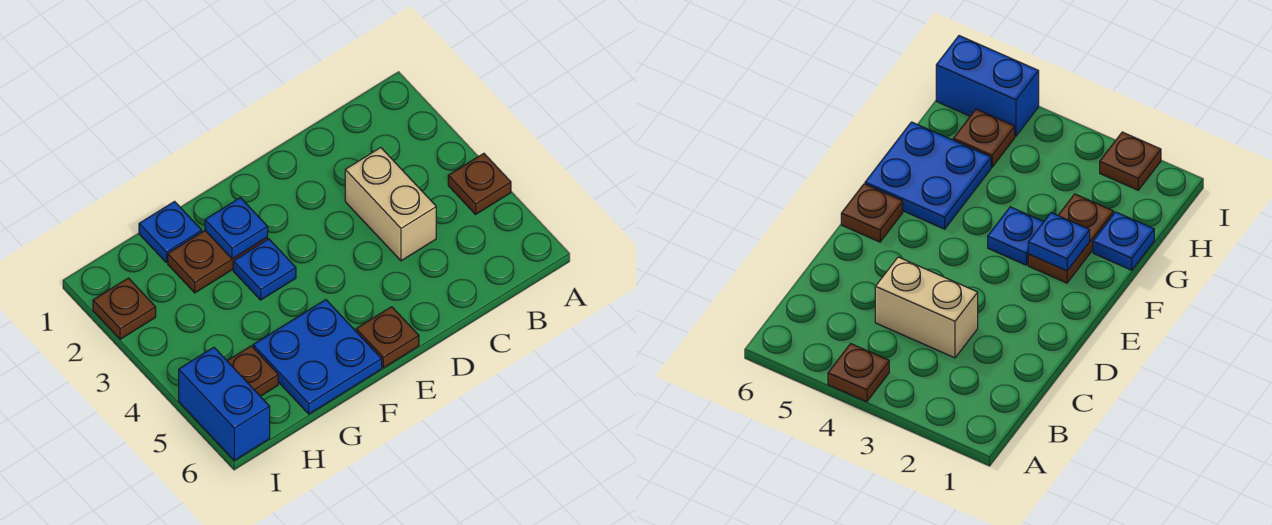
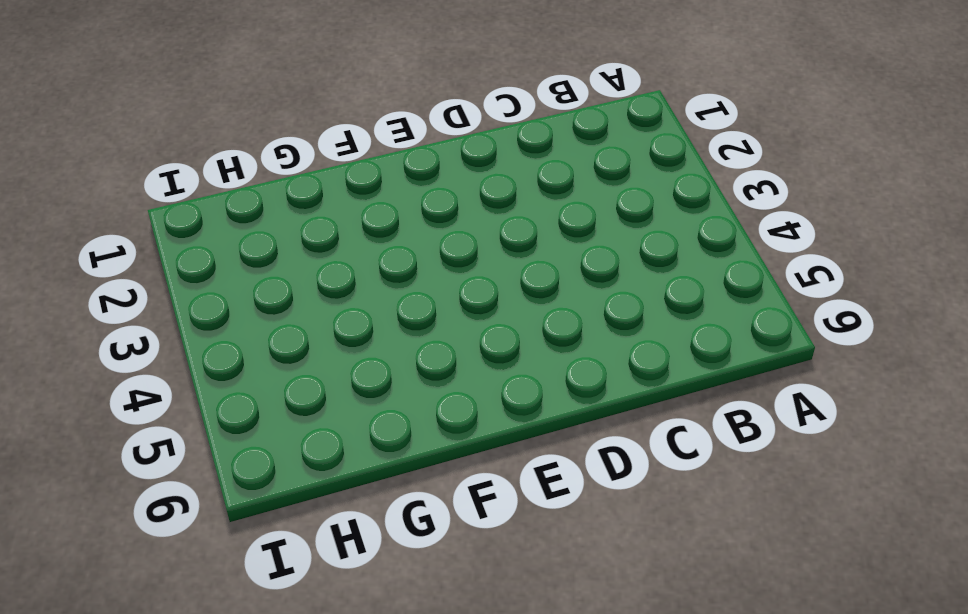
none -> brown plate A4 level 1
none -> tan brick C3:C4 level 1

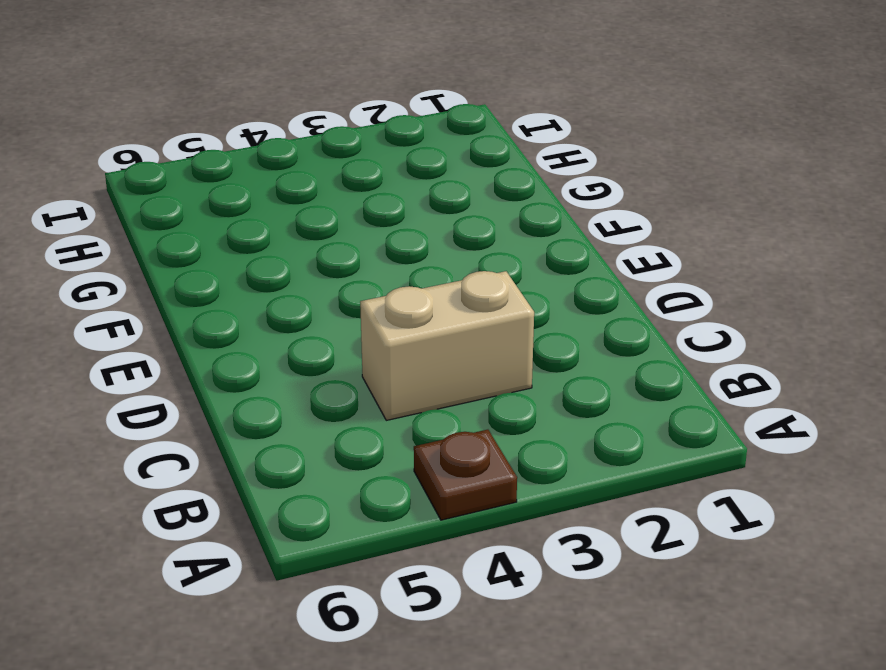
none -> brown plate E6 level 1
none -> brown plate F2:G2 level 1

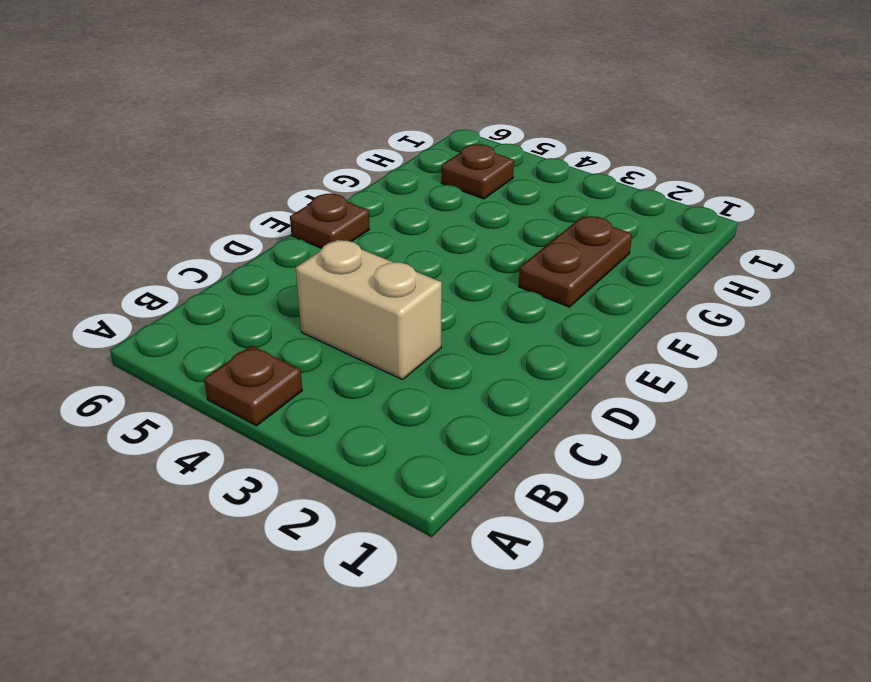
none -> blue plate F3 level 1
none -> blue plate F5:G6 level 1

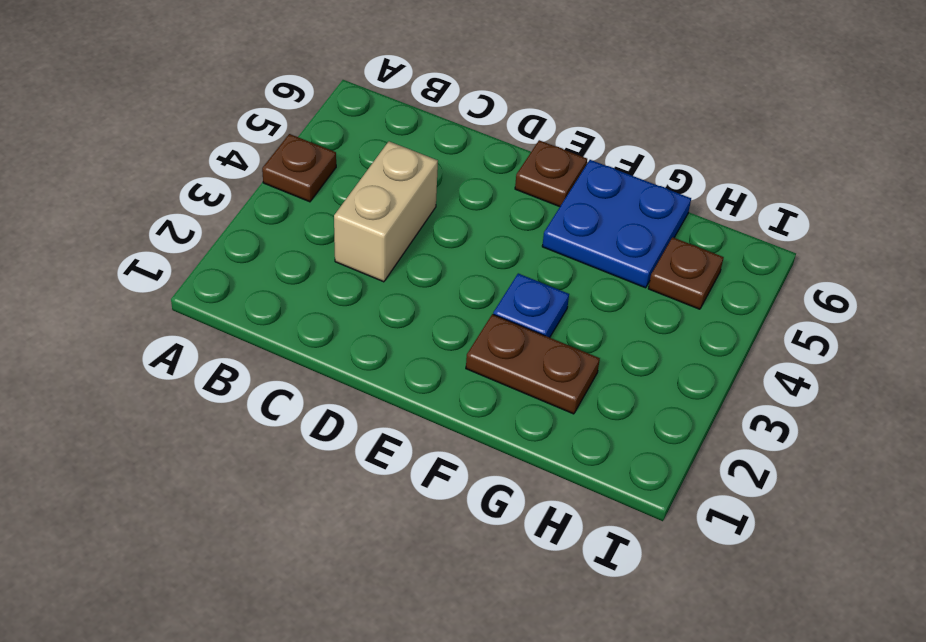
none -> blue plate G1 level 1
none -> brown plate I2 level 1

